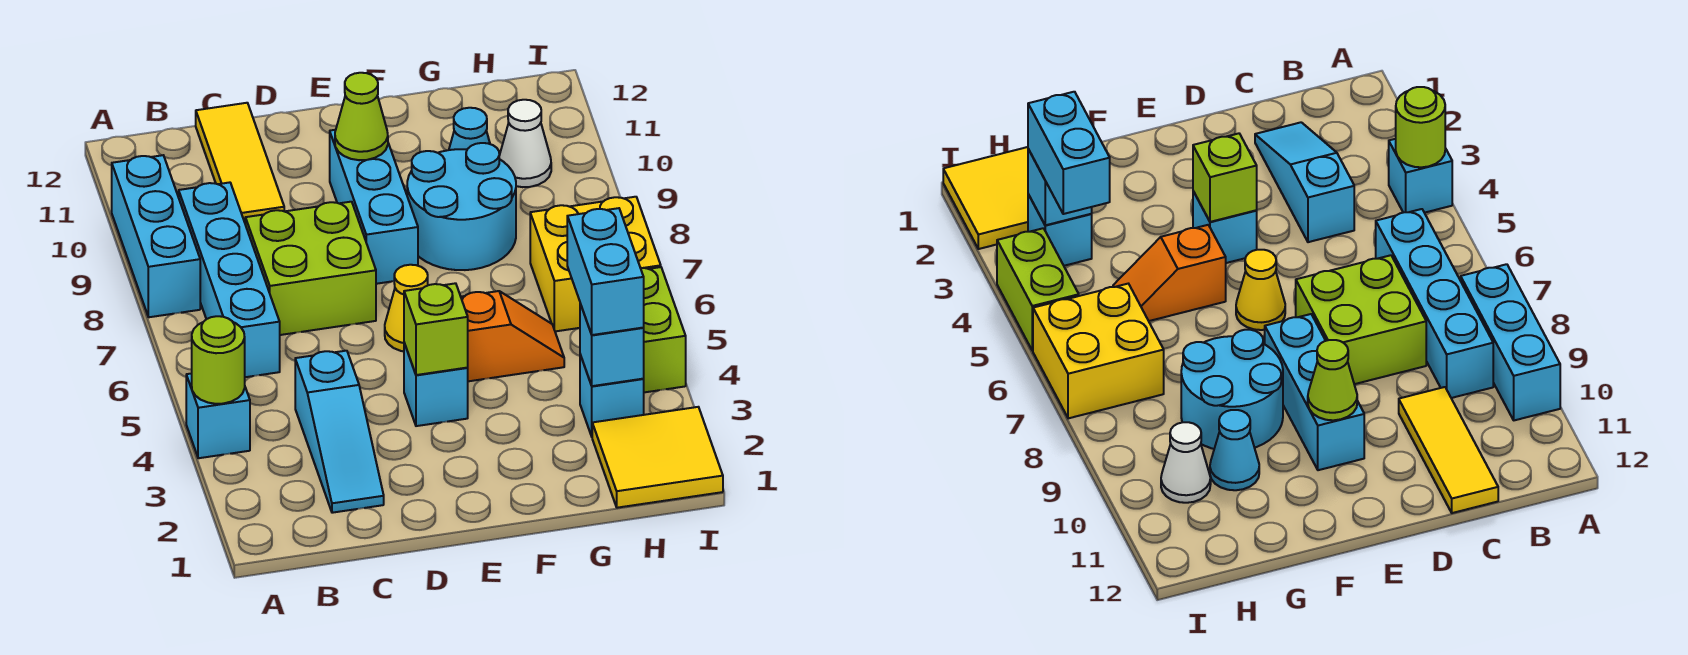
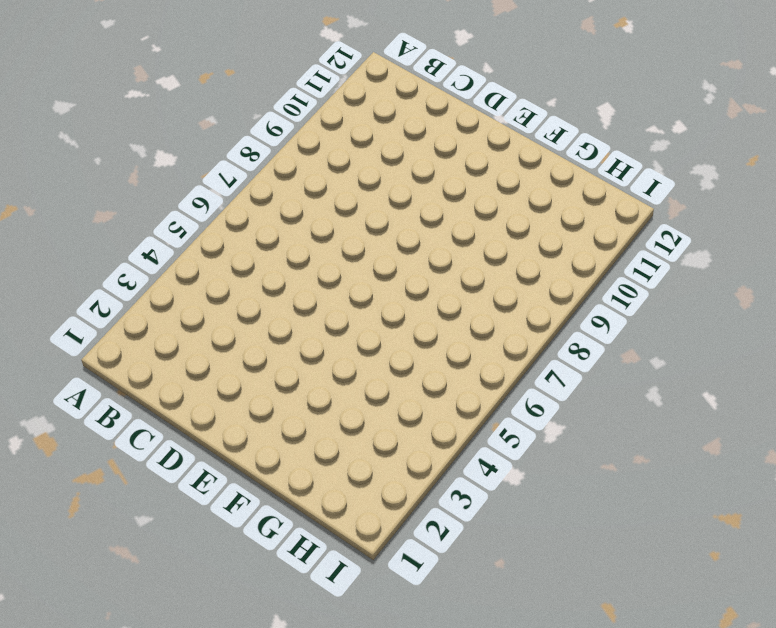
none -> cyan brick A4 level 1
none -> cyan brick A8:A10 level 1
none -> cyan brick B6:B9 level 1

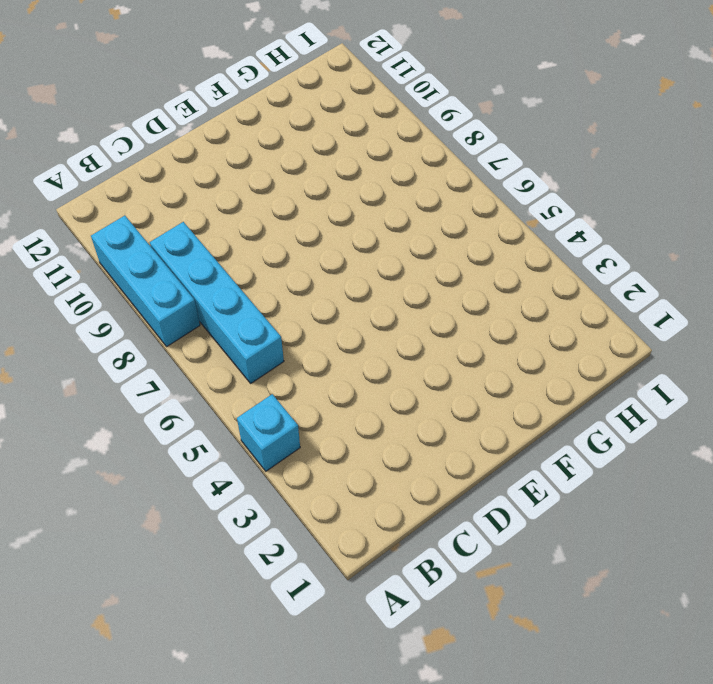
none -> cyan slope C2:C4 level 1 top 4
none -> lime brick C7:D8 level 1
none -> yellow tile C10:C12 level 1

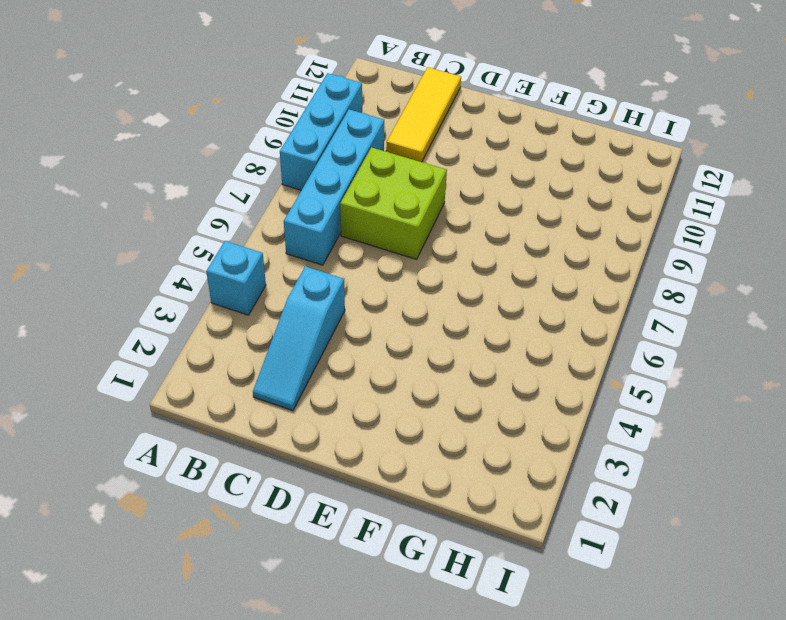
none -> cyan brick E4 level 1
none -> yellow cone E6 level 1
none -> cyan brick E8:E10 level 1

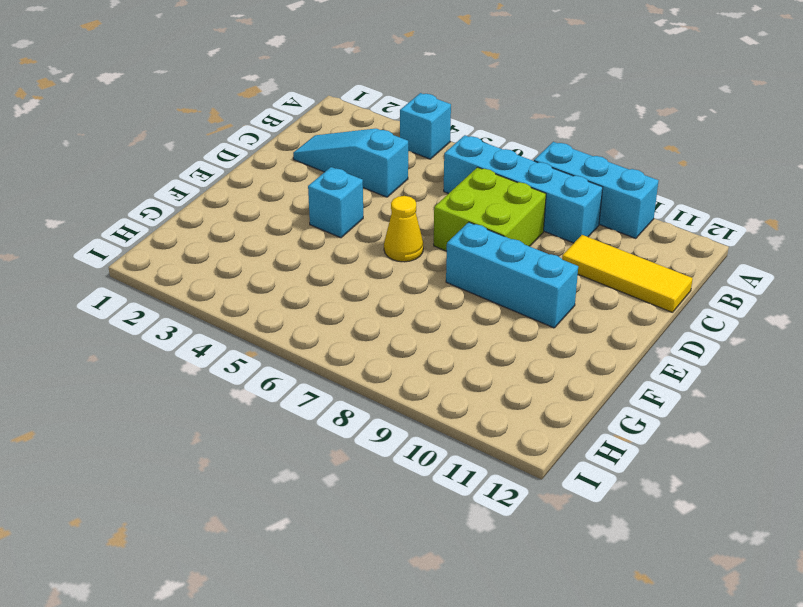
none -> orange slope F5:G5 level 1 top F
none -> cyan round brick F8:G9 level 1
none -> cyan cone G10 level 1

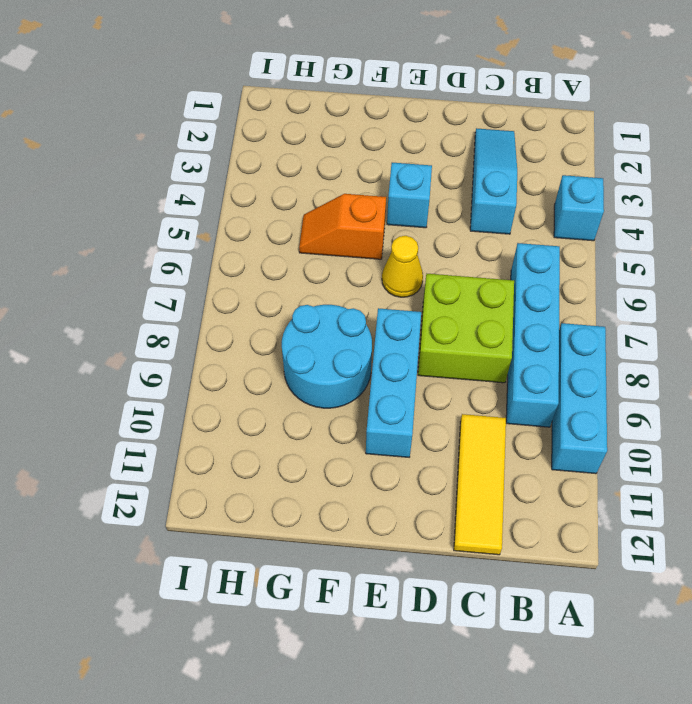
none -> cyan cone G10 level 1
none -> yellow tile H1:I2 level 1
none -> cyan brick H3 level 1

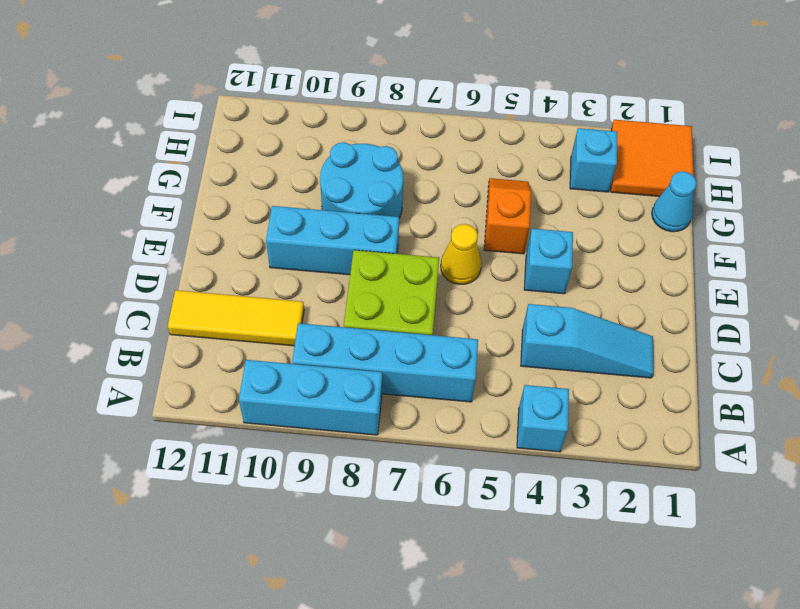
cyan cone G1 level 1 -> cyan cone G10 level 1
orange tile H1:I2 level 1 -> yellow tile H1:I2 level 1
none -> yellow brick H6:I7 level 1
none -> white cone H10 level 1
none -> lime brick I4:I5 level 1

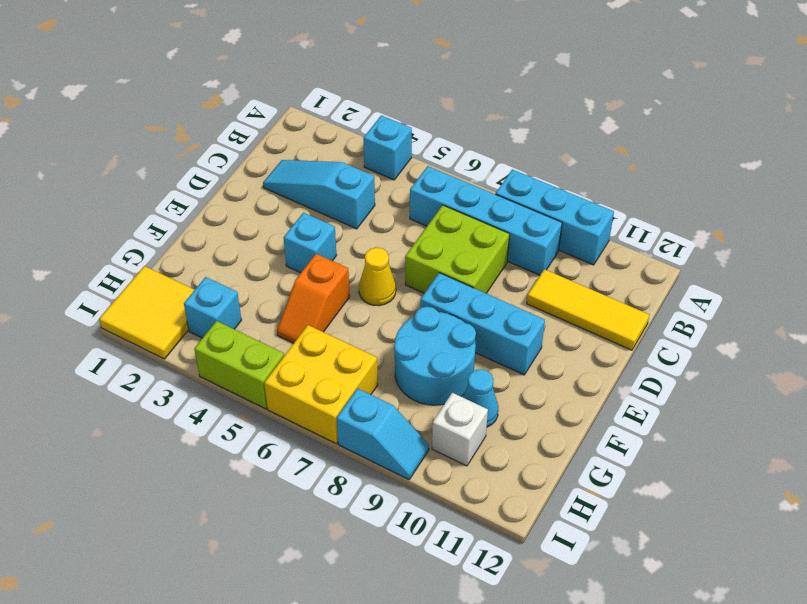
white brick H10 level 1 -> white cone H10 level 1
cyan slope I8:I9 level 1 top 8 -> none
none -> lime round brick A4 level 2
none -> lime brick E4 level 2
none -> lime cone E10 level 2

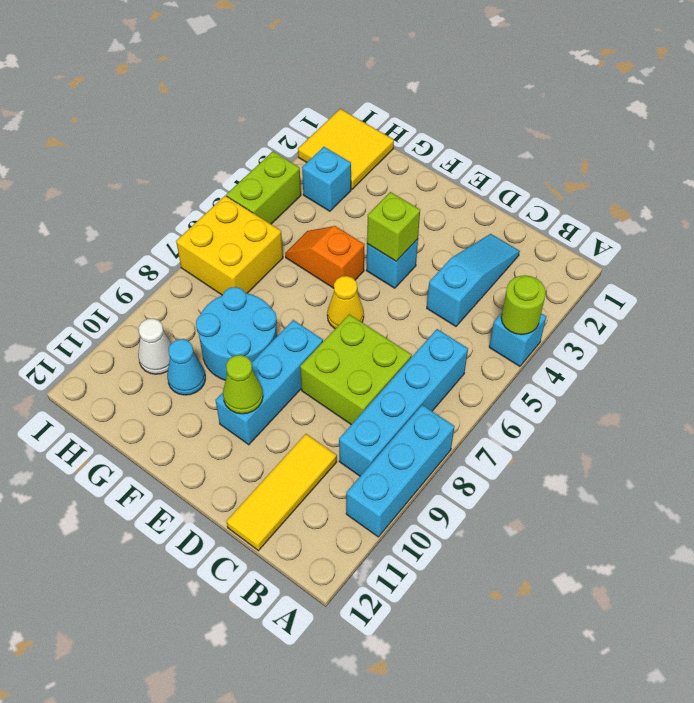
none -> cyan brick H3 level 2
none -> cyan brick H3:H4 level 3

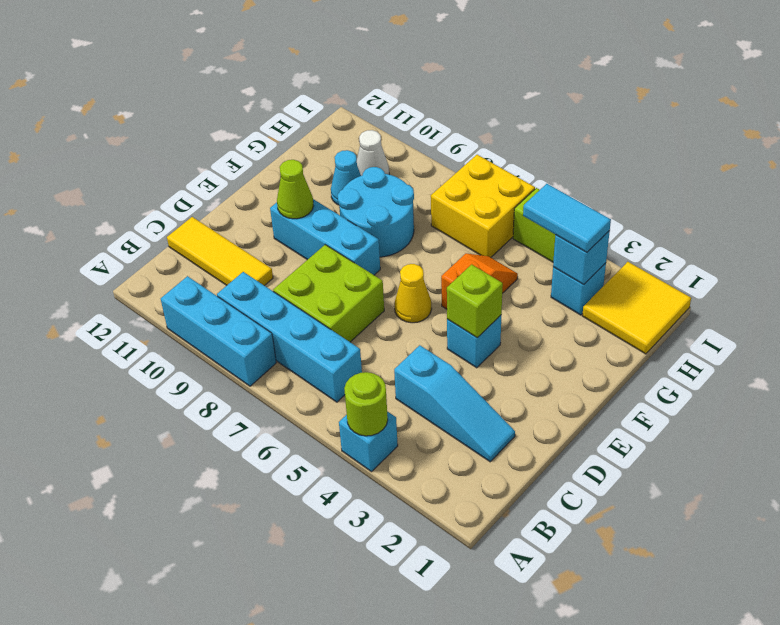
cyan tile H3:H4 level 3 -> cyan brick H3:H4 level 3

